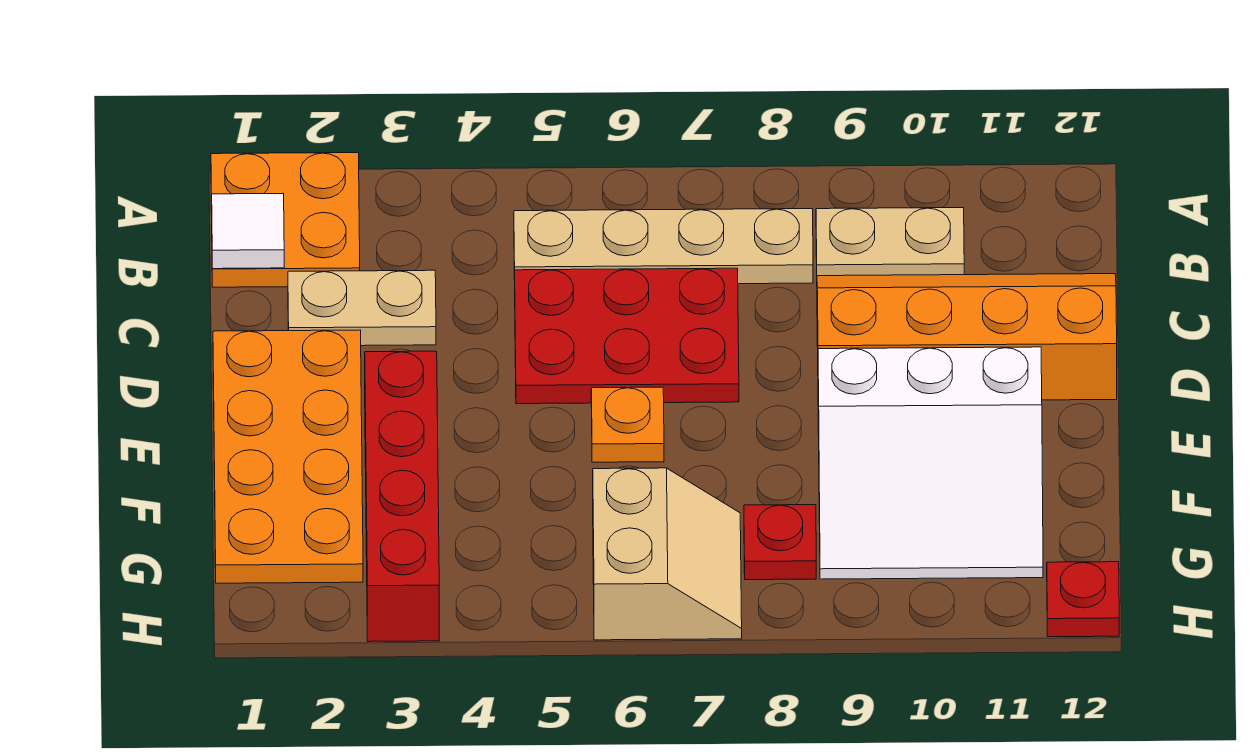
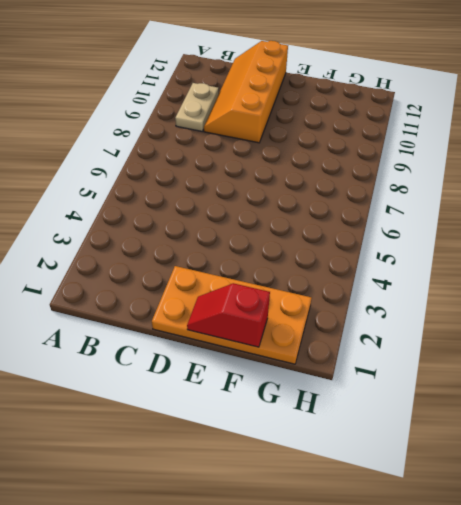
red slope E1:F1 level 2 top F -> none
none -> orange plate A1:B2 level 1
none -> tan plate B5:B8 level 1
none -> tan plate C2:C3 level 1

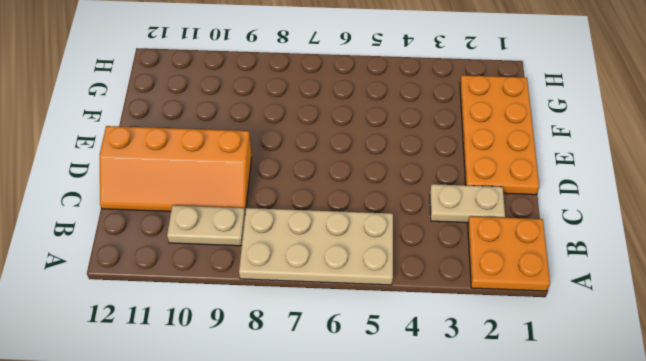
tan plate A5:B8 level 1 -> tan plate B5:B8 level 1
none -> red plate C5:D7 level 1
none -> red brick E3:H3 level 1
none -> orange plate E6 level 1

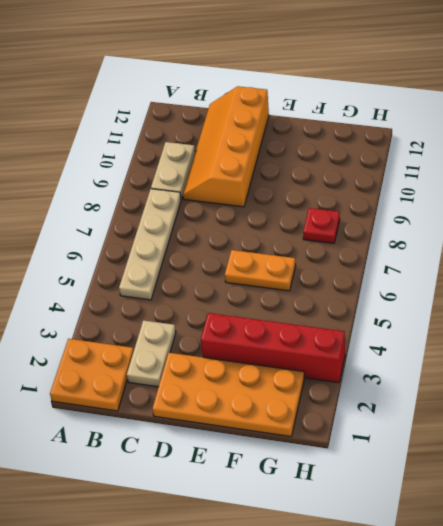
orange plate E6:F6 level 1 -> orange plate E6 level 1
none -> red plate C5:D7 level 1
none -> white slope E9:G11 level 1 top E
none -> tan slope G6:H7 level 1 top 6

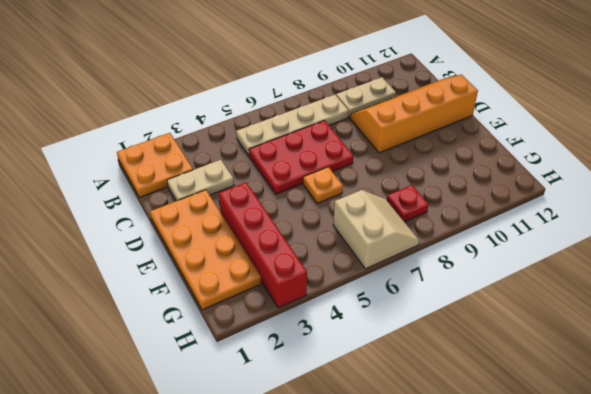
none -> white slope E9:G11 level 1 top E
none -> red plate H12 level 1
none -> white tile B1 level 2

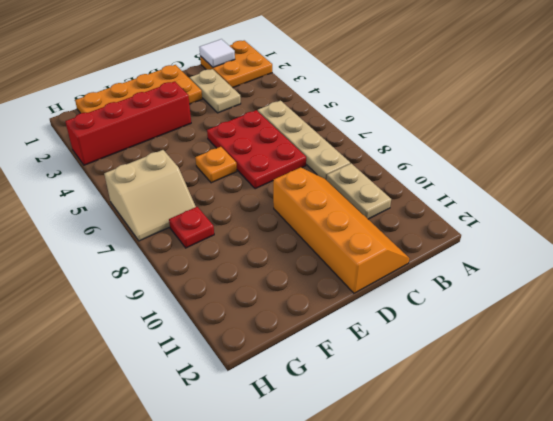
none -> white slope E9:G11 level 1 top E
none -> red plate H12 level 1

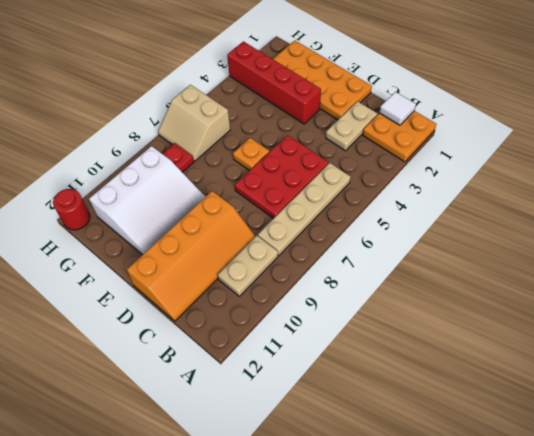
white slope E9:G11 level 1 top G -> white slope E9:G11 level 1 top E
red round brick H12 level 1 -> red plate H12 level 1

